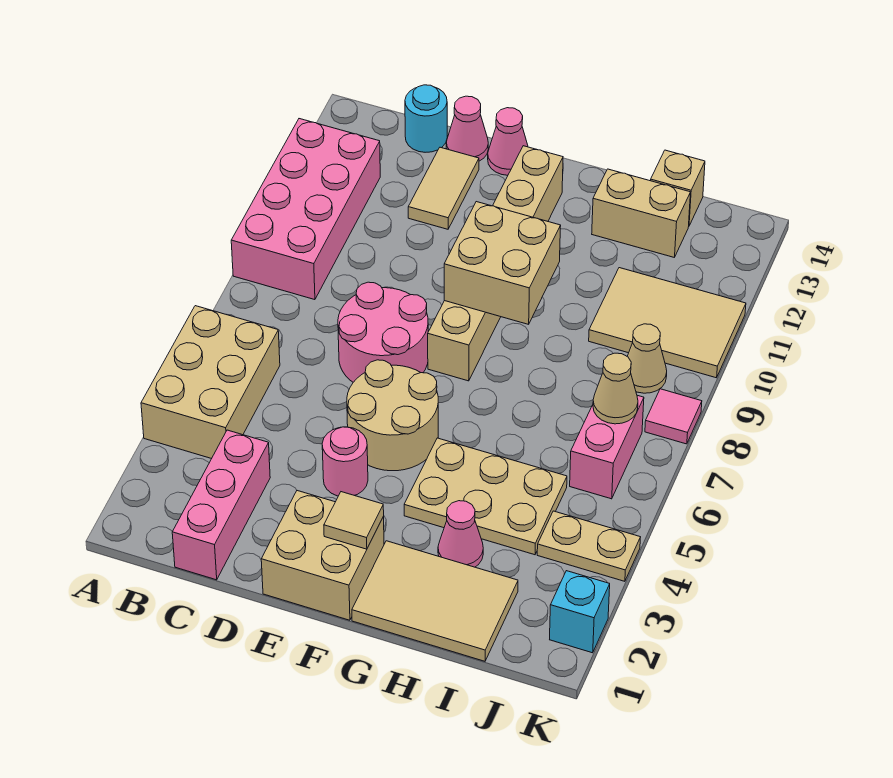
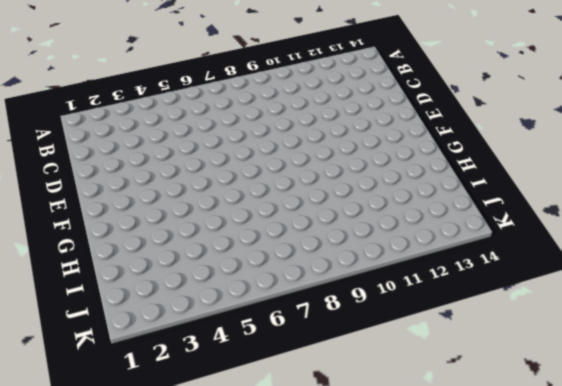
none -> tan brick A4:B6 level 1
none -> pink brick A9:B12 level 1
none -> pink brick C1:C3 level 1

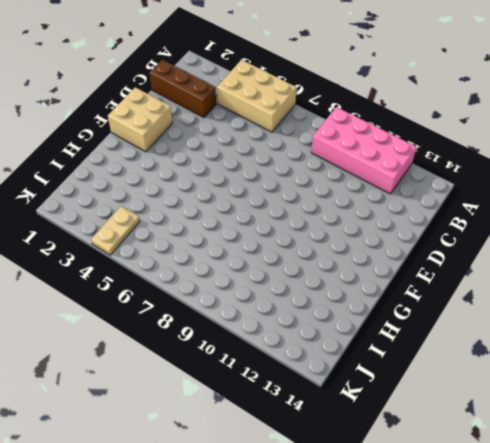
brown brick C1:C3 level 1 -> pink brick C1:C3 level 1
none -> cyan round brick C14 level 1
none -> pink round brick D7:E8 level 1
none -> tan tile D12:D13 level 1

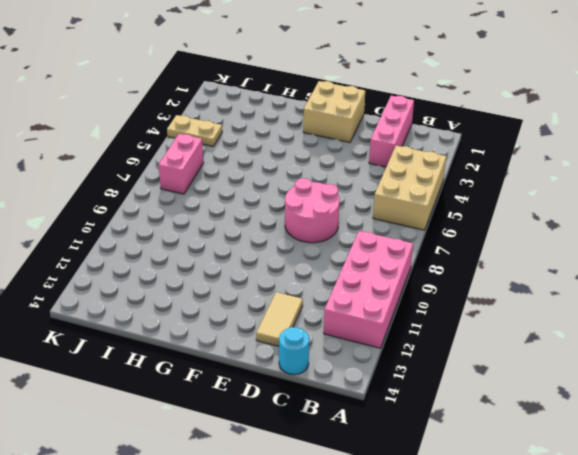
none -> pink cone D14 level 1
none -> pink round brick E4 level 1
none -> tan round brick E5:F6 level 1

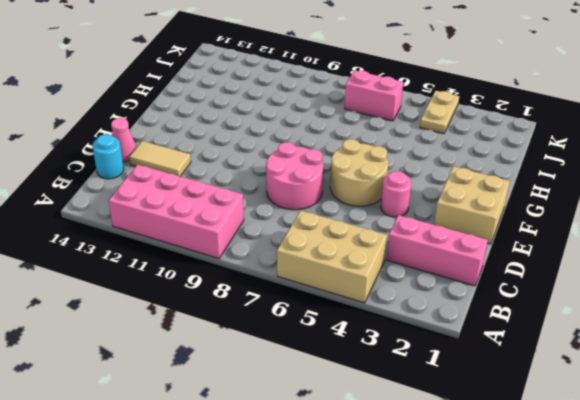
none -> pink cone E14 level 1
none -> tan brick F8:F13 level 1
none -> tan tile G1:I2 level 1

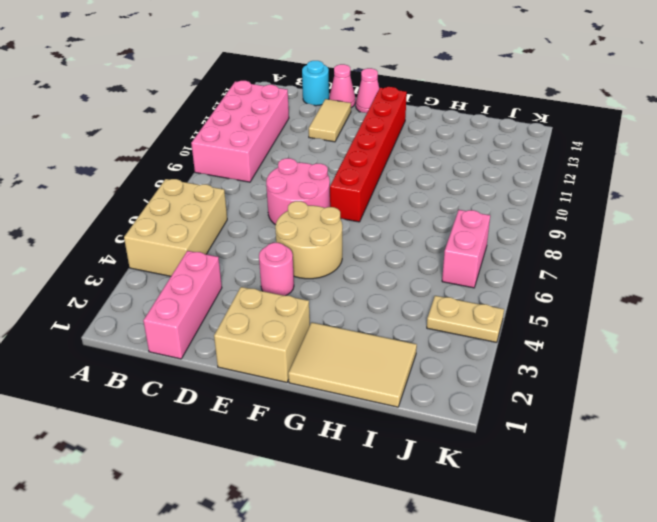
red brick F8:F13 level 1 -> tan brick F8:F13 level 1
none -> tan plate G4:I5 level 1
none -> pink cone H3 level 1
none -> tan brick H13:I13 level 1

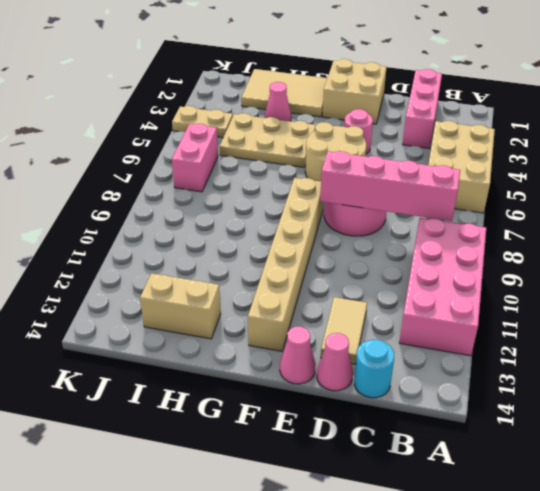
pink brick B8:E8 level 2 -> none
none -> tan tile I10:K11 level 1
none -> tan brick I14 level 1
none -> tan cone J9 level 1

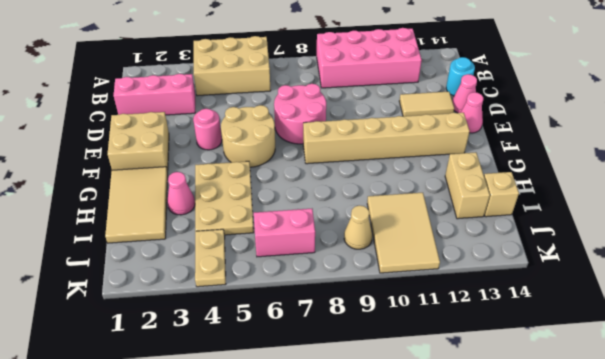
none -> cyan brick K2 level 1
none -> pink tile K8 level 1
none -> tan tile F2 level 2

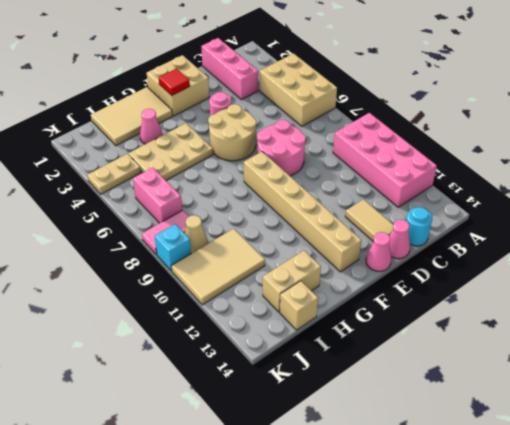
red tile F2 level 2 -> tan tile F2 level 2
pink tile J8:K8 level 1 -> pink tile K8 level 1
cyan brick K9 level 1 -> cyan brick K2 level 1
none -> tan brick F9:G10 level 2
none -> tan cone J7 level 2

